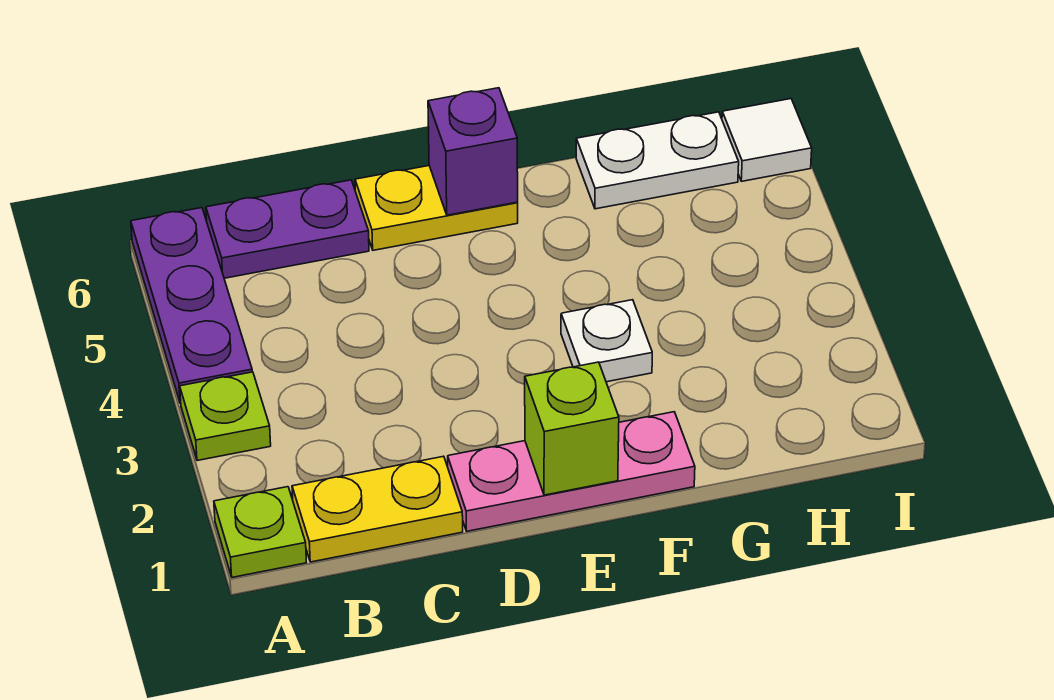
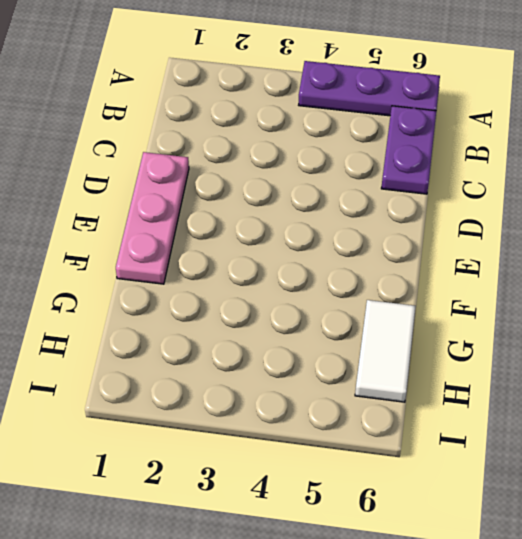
white tile G6:H6 level 1 -> white plate G6:H6 level 1
none -> lime plate A1 level 1
none -> lime plate A3 level 1
none -> yellow plate B1:C1 level 1

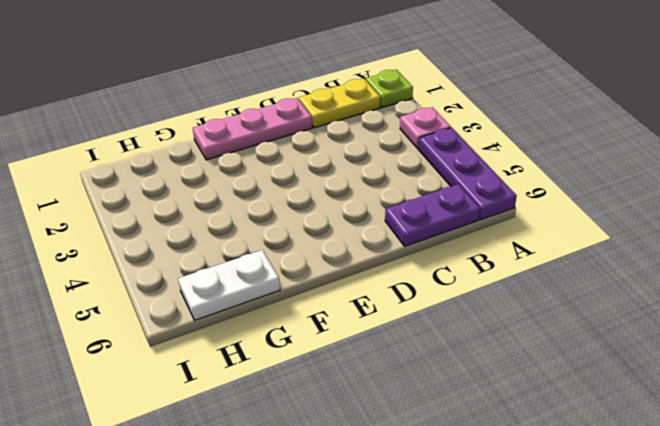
pink plate A3 level 1 -> lime plate A3 level 1
none -> yellow plate D6:E6 level 1
none -> white plate F3 level 1
none -> white tile I6 level 1

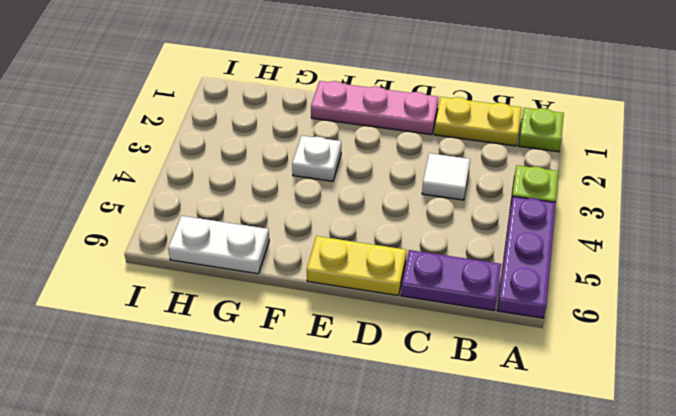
white tile C3 level 1 -> white tile I6 level 1
none -> lime brick E1 level 2
none -> purple brick E6 level 2

